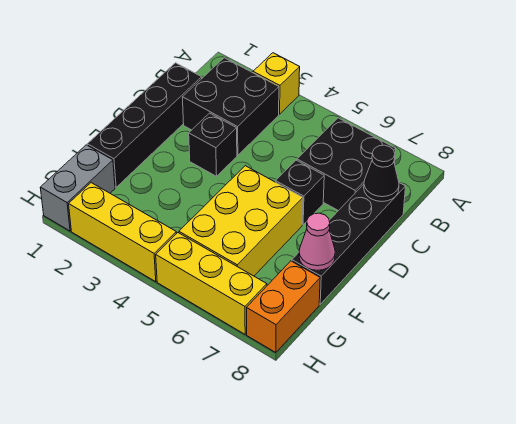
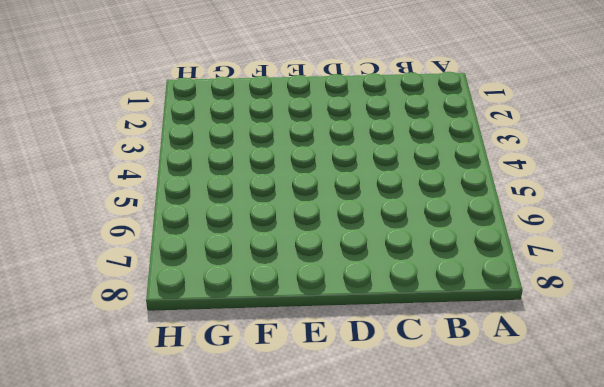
none -> yellow brick A3 level 1
none -> black brick B2:C3 level 1
none -> black brick B6:C7 level 1

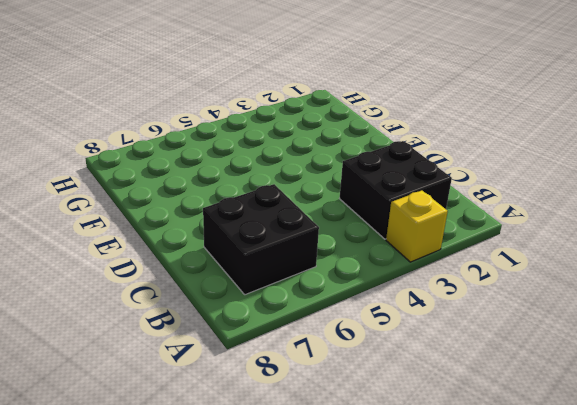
none -> black brick C1:F1 level 1
none -> black brick C8:F8 level 1
none -> black brick D3 level 1

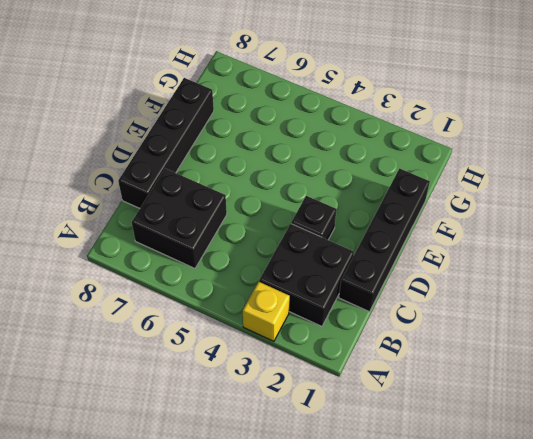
none -> black brick D6 level 1
none -> yellow brick E5:G6 level 1
none -> grey brick G1:H1 level 1

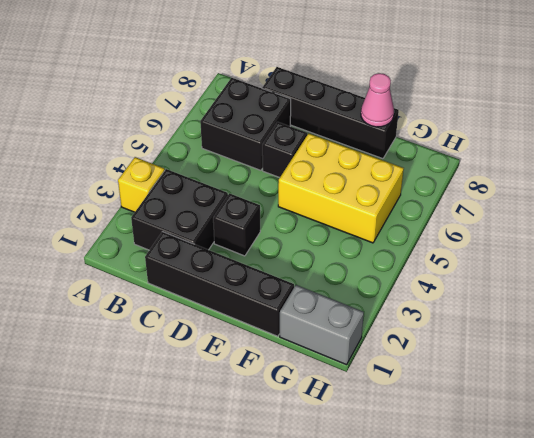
none -> orange brick G8:H8 level 1
none -> yellow brick H2:H4 level 1
none -> yellow brick H5:H7 level 1

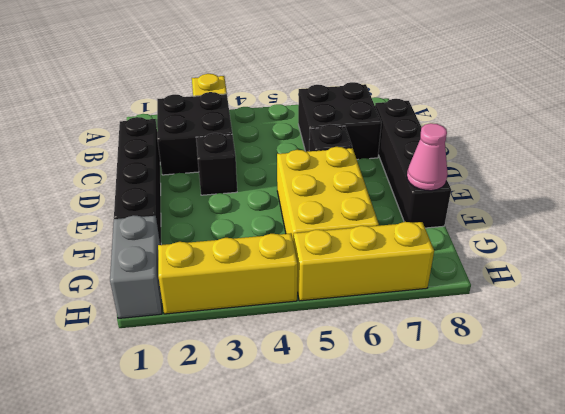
none -> orange brick G8:H8 level 1
none -> black cone C8 level 2

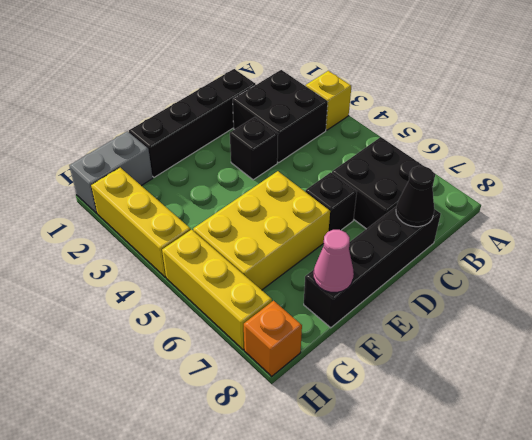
orange brick H8 level 1 -> orange brick G8:H8 level 1

